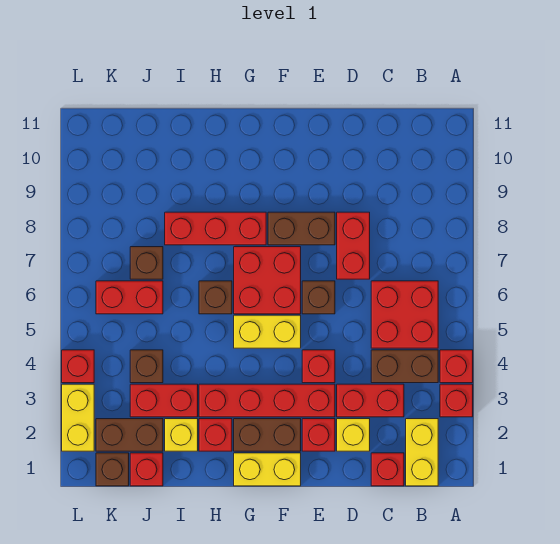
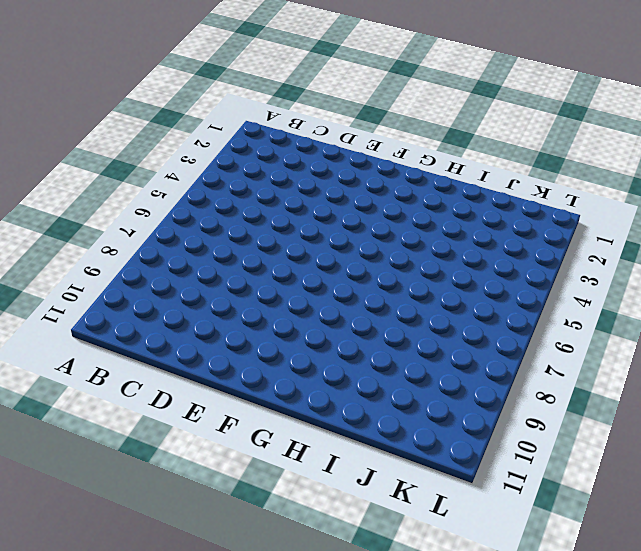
none -> red brick A3 level 1
none -> red brick A4 level 1
none -> yellow brick B1:B2 level 1
none -> brown brick B4:C4 level 1

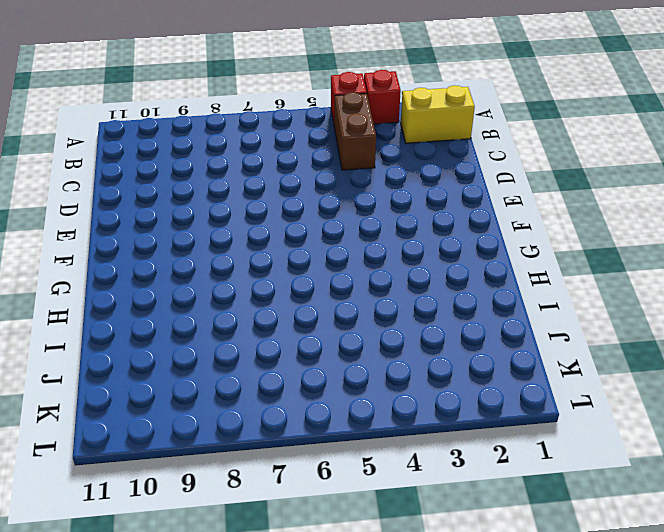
none -> red brick B5:C6 level 1
none -> red brick C1 level 1
none -> red brick C3:D3 level 1
none -> yellow brick D2 level 1

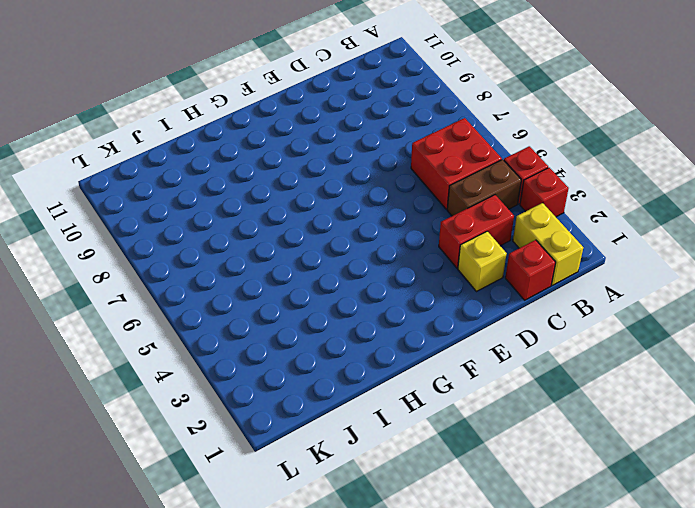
none -> red brick D7:D8 level 1
none -> red brick E2 level 1
none -> red brick E3:H3 level 1
none -> red brick E4 level 1

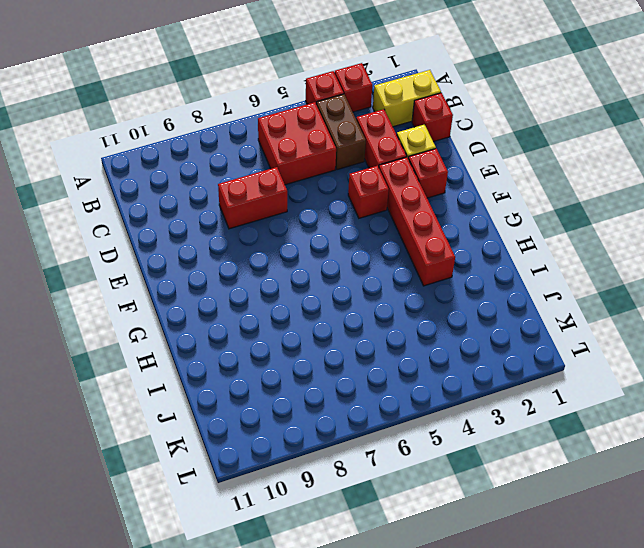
none -> brown brick E6 level 1
none -> brown brick E8:F8 level 1
none -> yellow brick F1:G1 level 1
none -> brown brick F2:G2 level 1

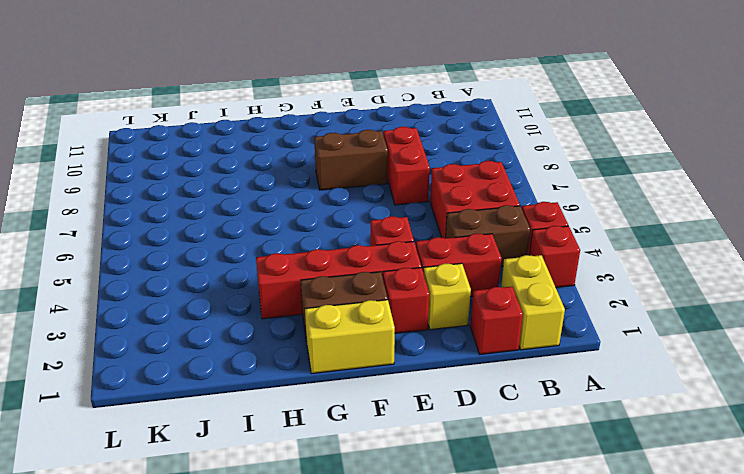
none -> brown brick E6 level 1
none -> yellow brick F5:G5 level 1
none -> red brick F6:G7 level 1
none -> red brick G8:I8 level 1

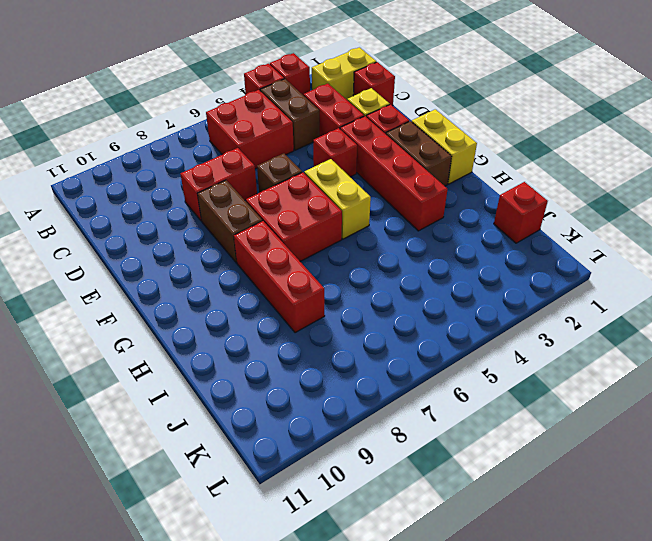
none -> red brick H2 level 1
none -> brown brick H6 level 1
none -> yellow brick I2 level 1
none -> red brick I3:J3 level 1

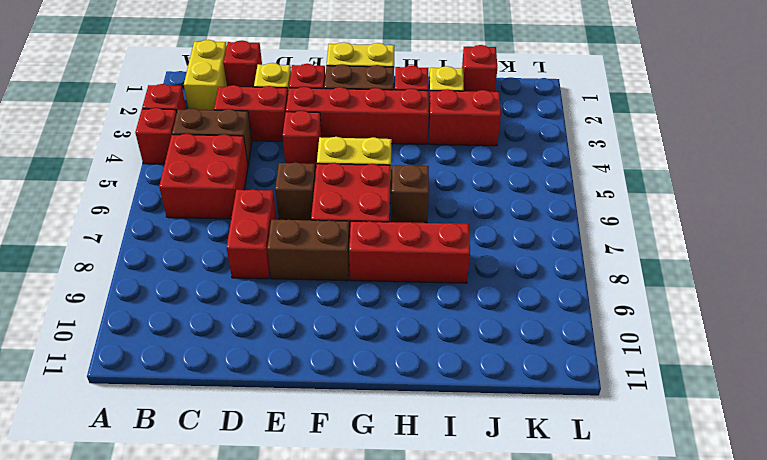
none -> brown brick J2:K2 level 1
none -> brown brick J4 level 1
none -> red brick J6:K6 level 1
none -> brown brick J7 level 1

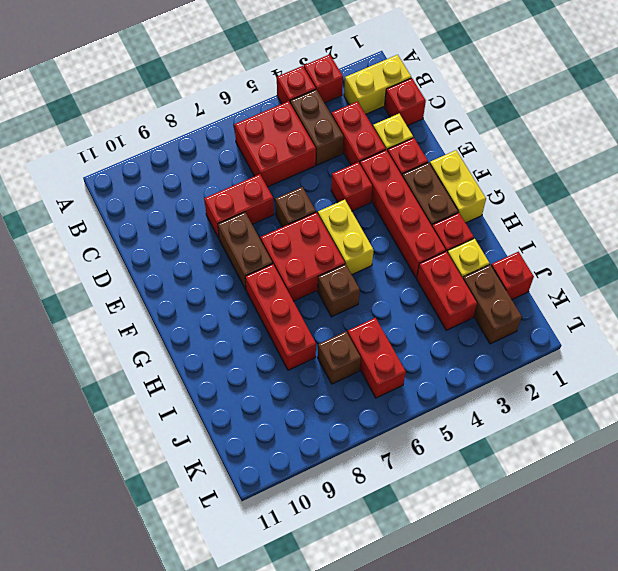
none -> brown brick J4 level 1
none -> brown brick K1 level 1
none -> yellow brick L2:L3 level 1
none -> red brick L4 level 1

